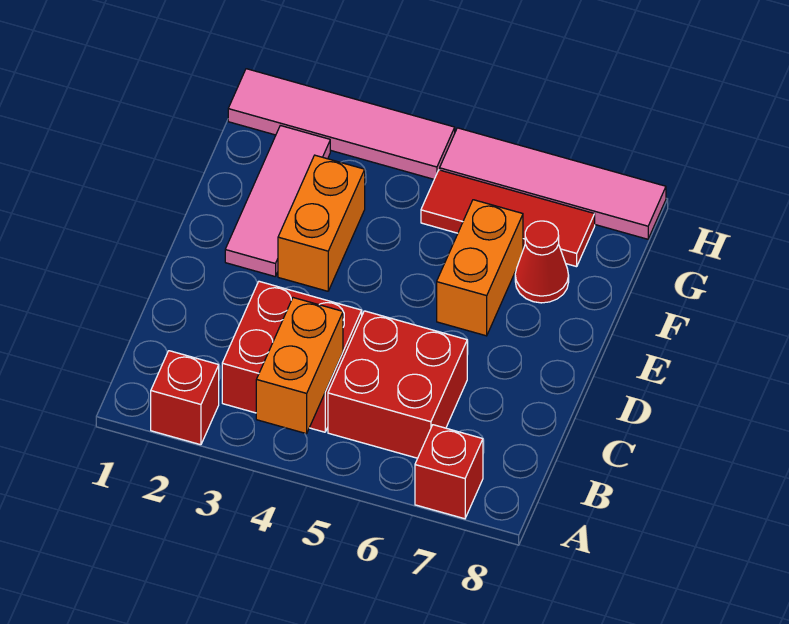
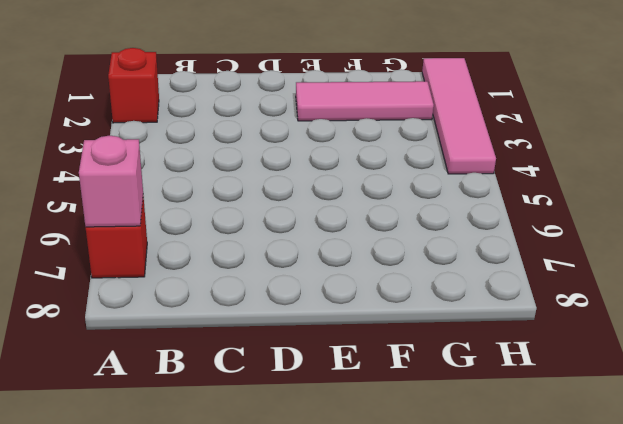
pink brick A7 level 2 -> none
none -> red brick B3:C4 level 1
none -> red brick B5:C6 level 1
none -> orange brick E3:F3 level 1

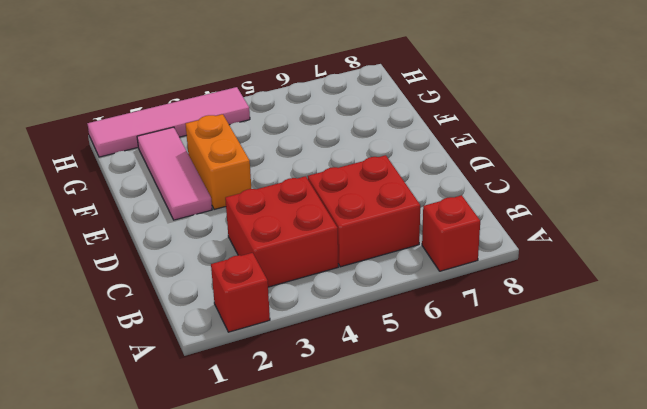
none -> orange brick E6:F6 level 1
none -> red cone F7 level 1
none -> red tile G5:G7 level 1

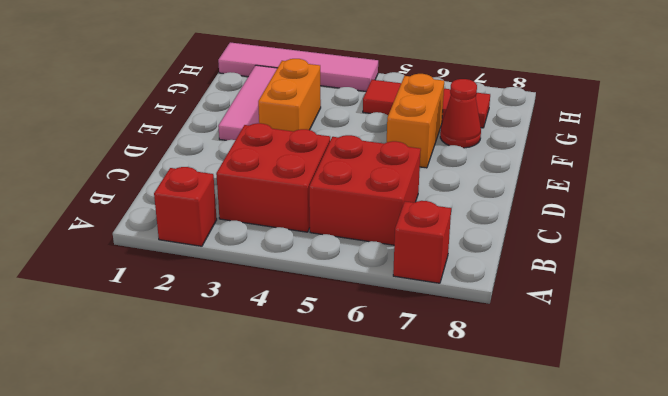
none -> pink tile H5:H8 level 1
none -> orange brick A4:B4 level 2

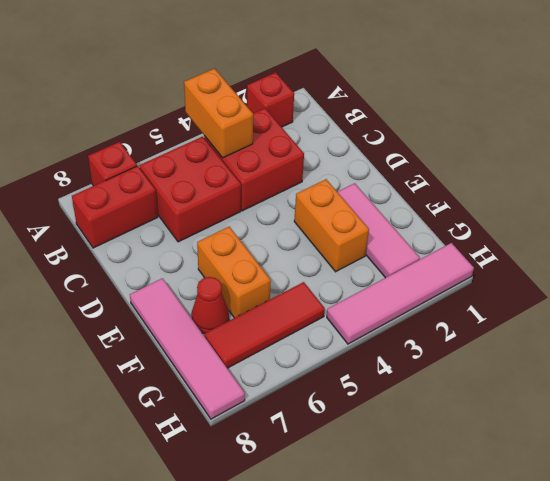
red brick B7:B8 level 1 -> none
pink tile E8:H8 level 1 -> pink tile H5:H8 level 1

